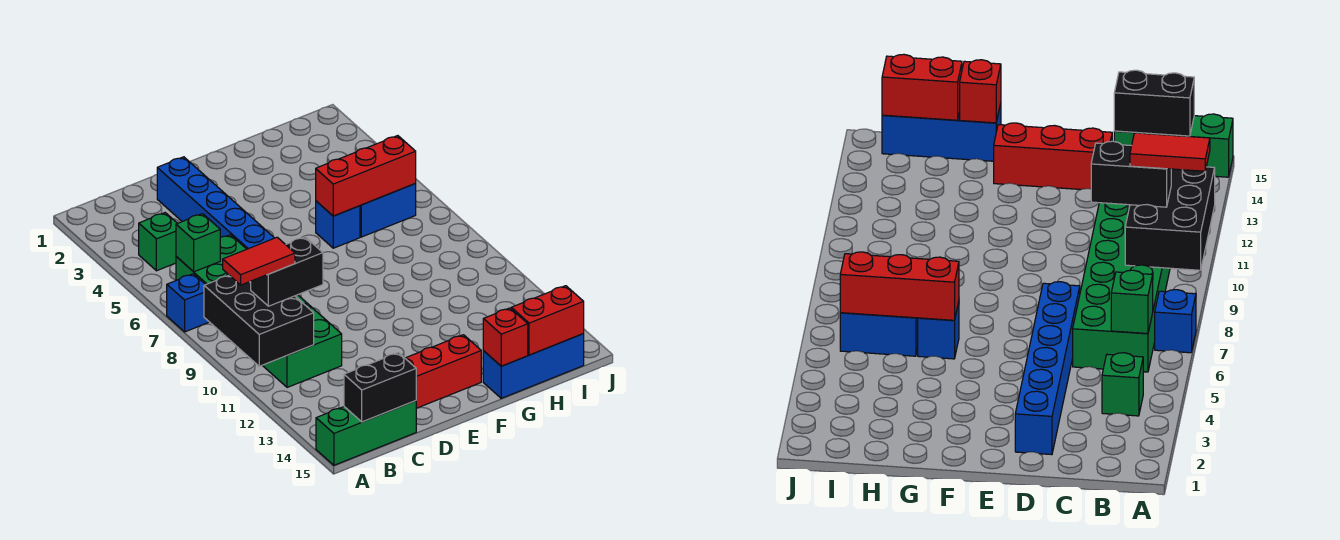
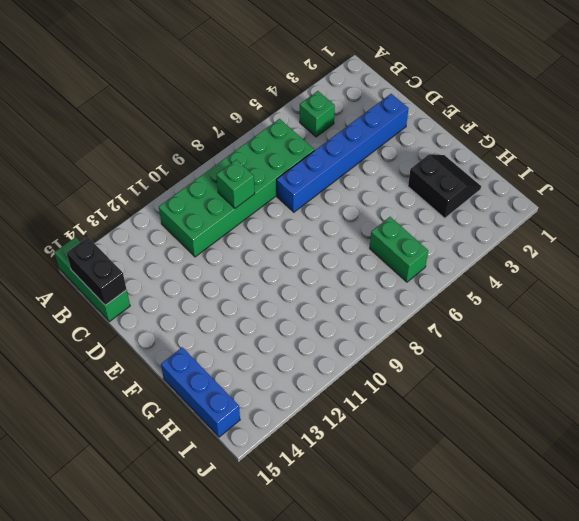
green brick C9 level 2 -> green brick B6 level 2
black slope G2:H3 level 1 top 3 -> none
green brick H6:I6 level 1 -> blue brick H6:I6 level 1
none -> blue brick A7 level 1
none -> red brick D14:F14 level 1
none -> blue brick G6 level 1

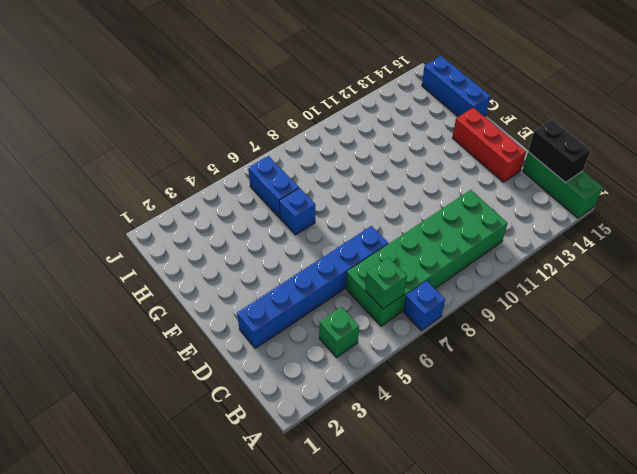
none -> black brick A9:B11 level 2
none -> red brick G6:I6 level 2
none -> red brick G15 level 2

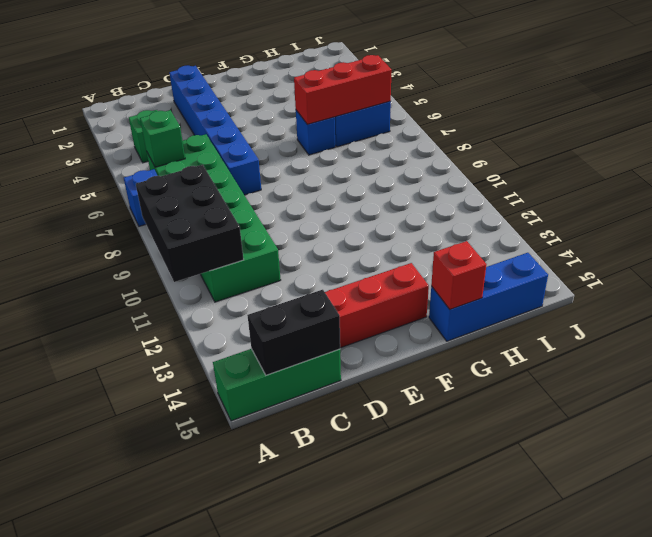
none -> red brick H15:I15 level 2
none -> black brick B10:C10 level 3
none -> red tile A10:B10 level 4

